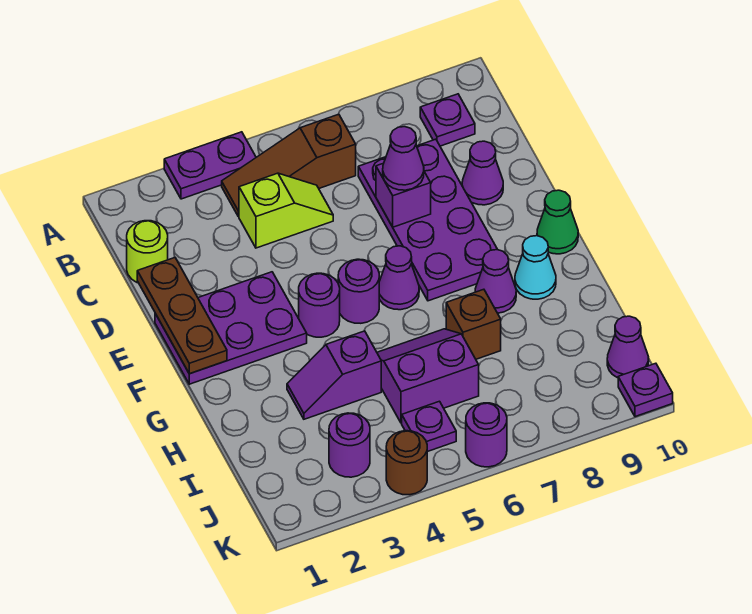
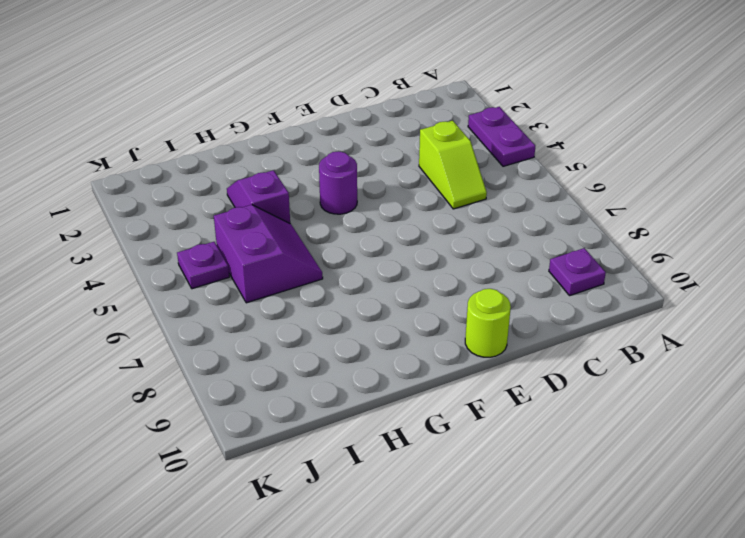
lime round brick E10 level 1 -> lime round brick C1 level 1
none -> brown slope B4:B6 level 1 top 6
none -> purple plate C7:F8 level 1
none -> purple cone D9 level 1

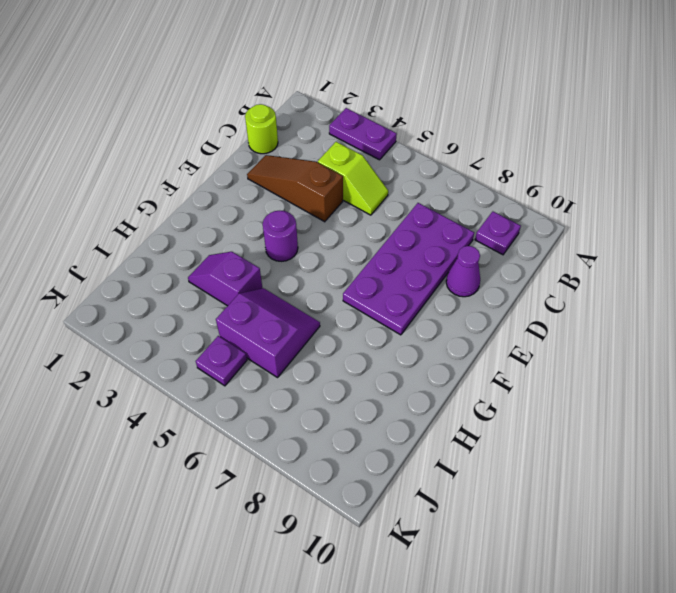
brown slope D2:D4 level 1 top 4 -> brown slope B4:B6 level 1 top 6
none -> purple plate E1:F3 level 1
none -> purple round brick F5 level 1
none -> purple cone F6 level 1

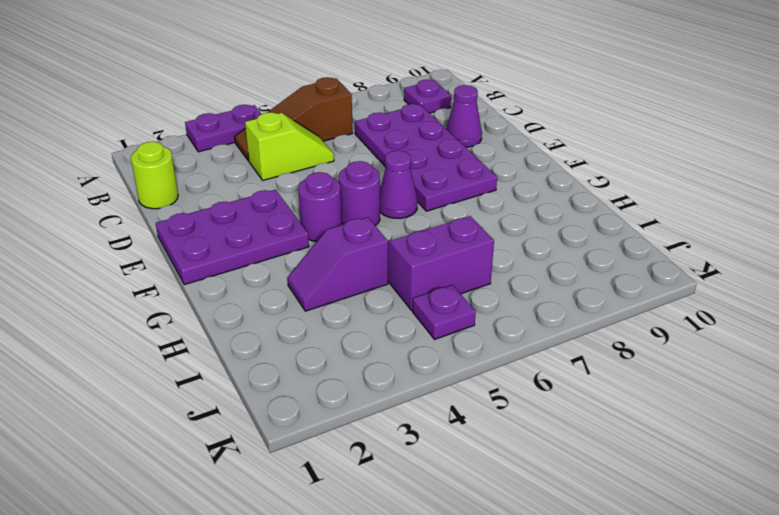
none -> green cone F10 level 1
none -> purple cone G8 level 1
none -> cyan cone G9 level 1

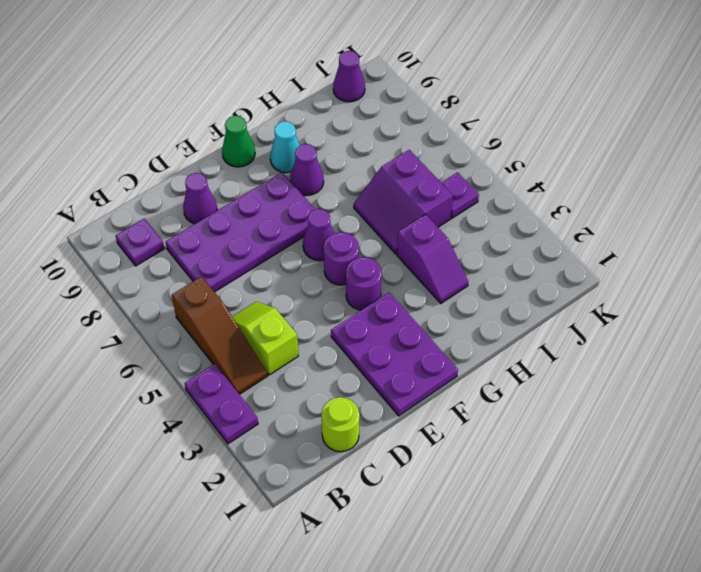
none -> brown brick H7 level 1
none -> purple round brick J3 level 1
none -> brown round brick K4 level 1

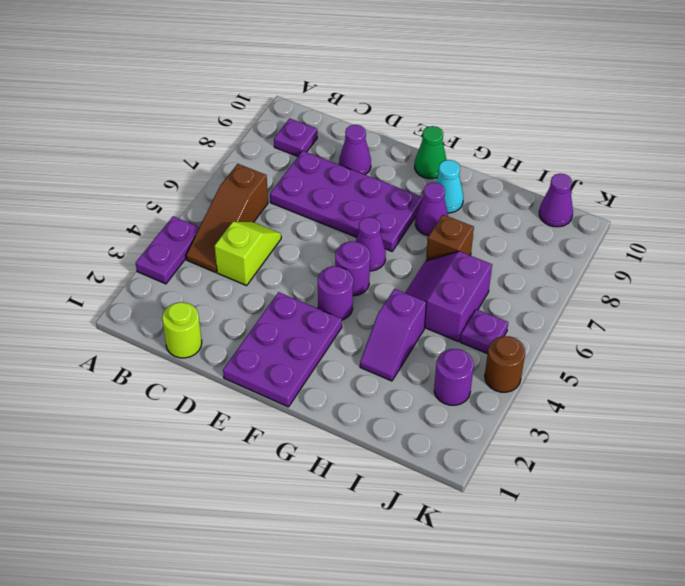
none -> purple round brick K6 level 1
none -> purple plate K10 level 1
none -> brown plate D1:F1 level 2

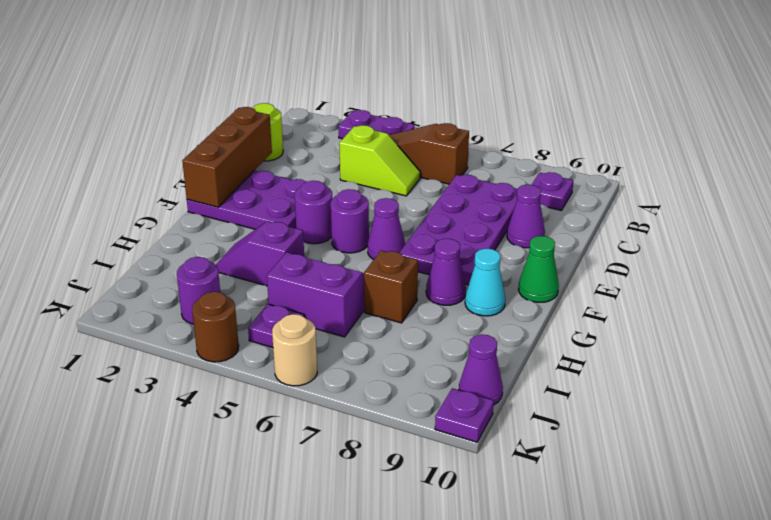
brown brick D1:F1 level 2 -> brown plate D1:F1 level 2
tan round brick K6 level 1 -> purple round brick K6 level 1
none -> purple brick D7 level 2
none -> purple cone D7 level 3

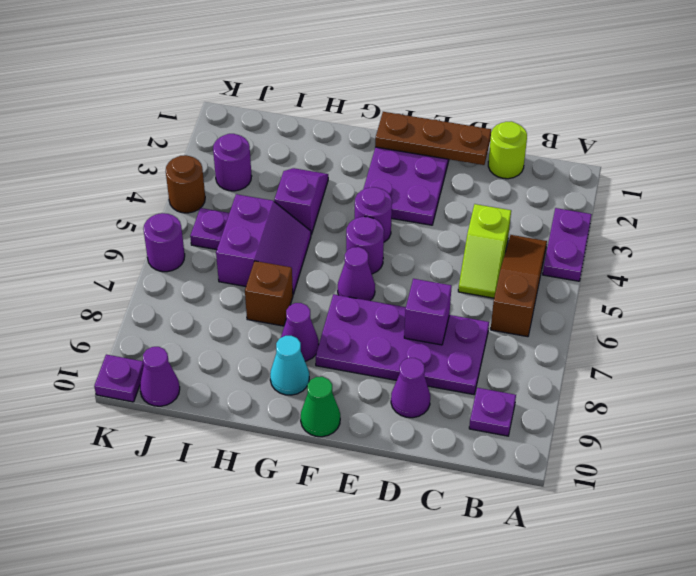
none -> purple cone D7 level 3

